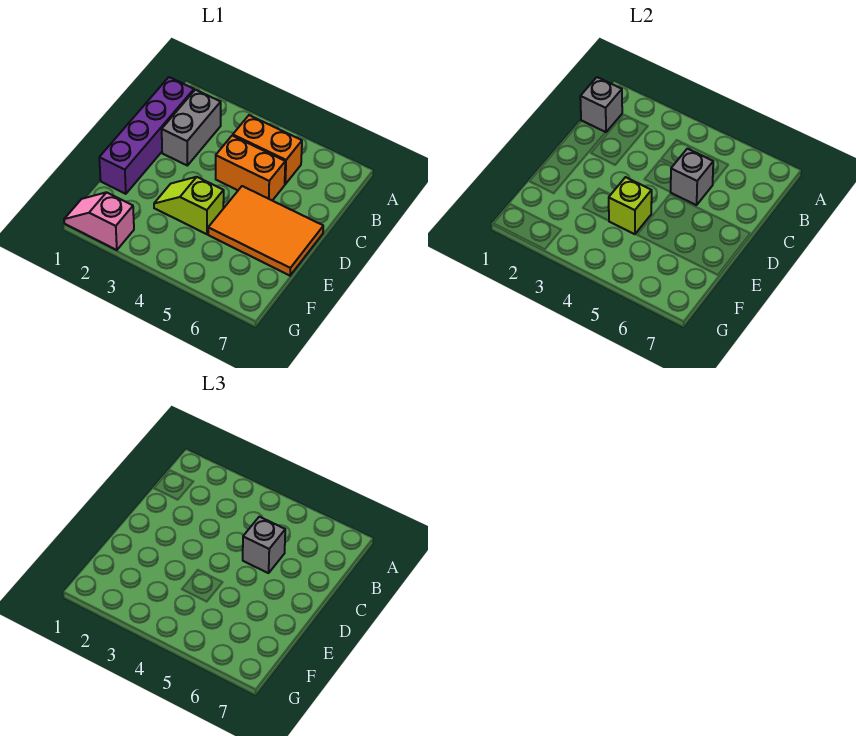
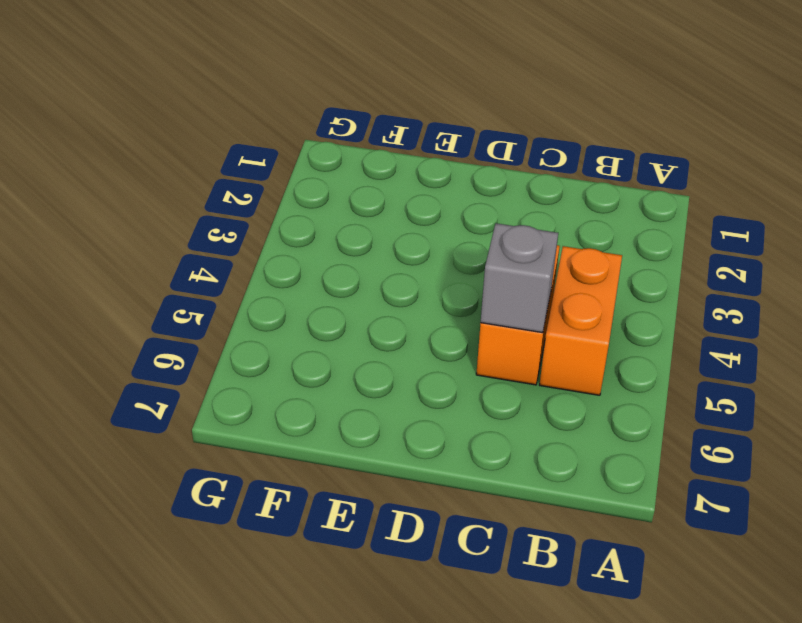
none -> purple brick B1:E1 level 1
none -> grey brick B2:C2 level 1

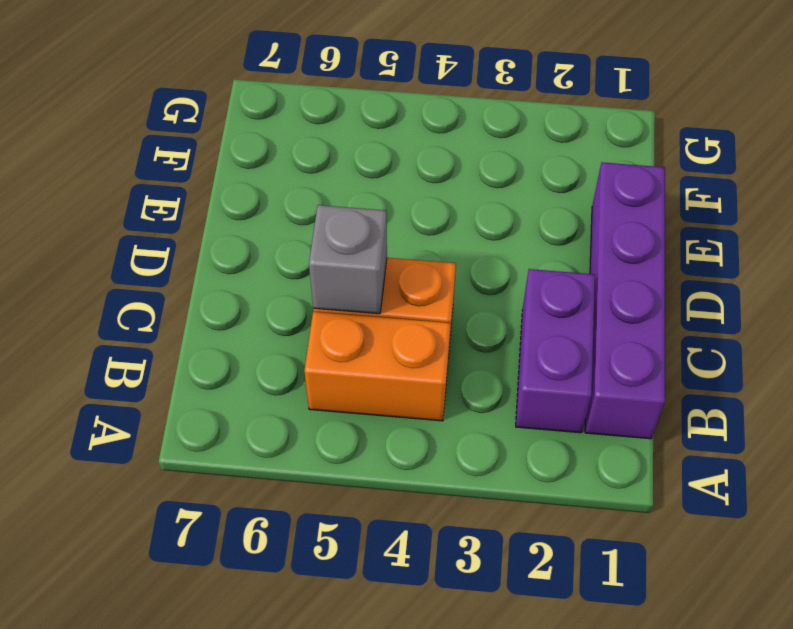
purple brick B2:C2 level 1 -> grey brick B2:C2 level 1
none -> orange tile D5:E7 level 1
none -> lime slope E3:E4 level 1 top 4

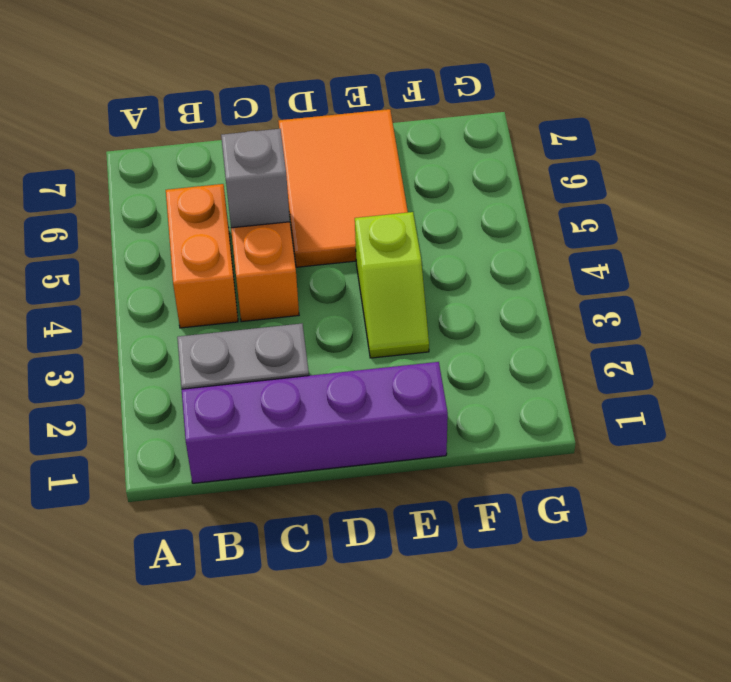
none -> pink slope G1:G2 level 1 top 2
none -> grey brick B1 level 2

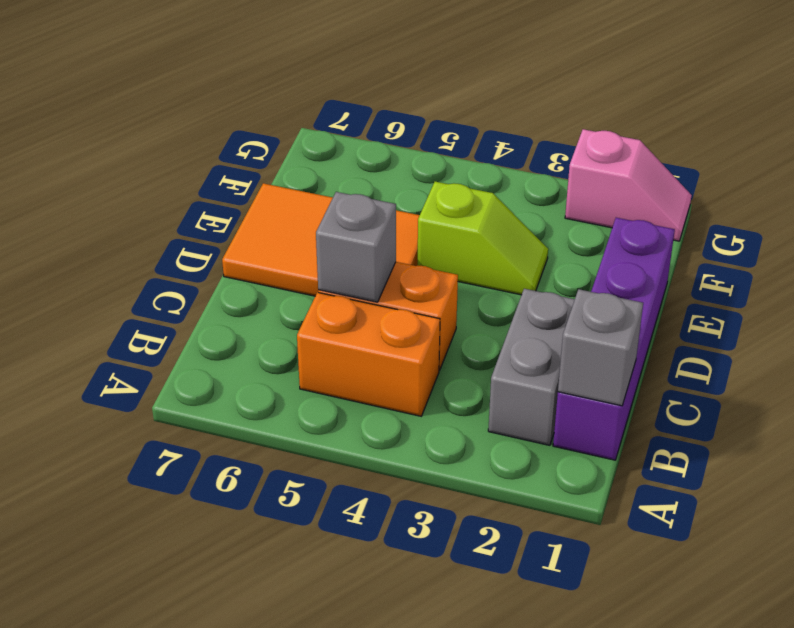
none -> lime brick E4 level 2
none -> grey brick C5 level 3

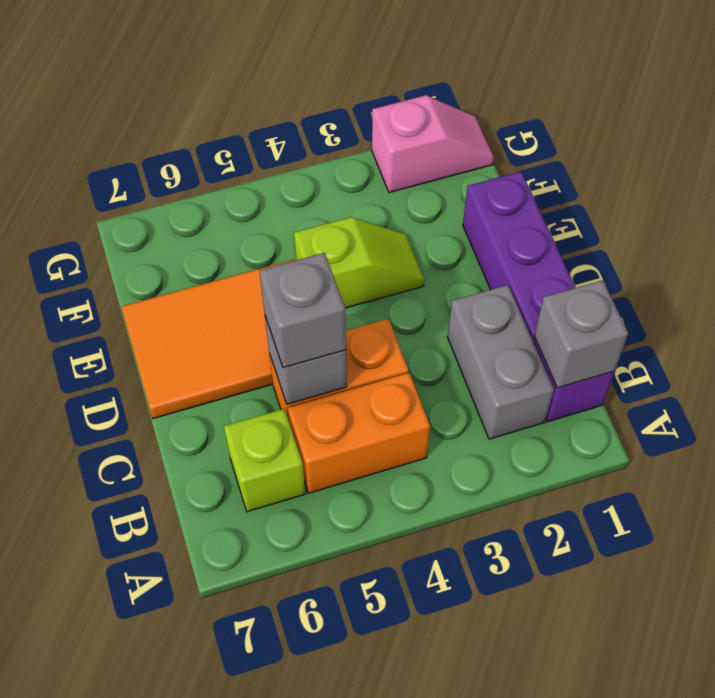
lime brick B6 level 1 -> lime brick E4 level 2

